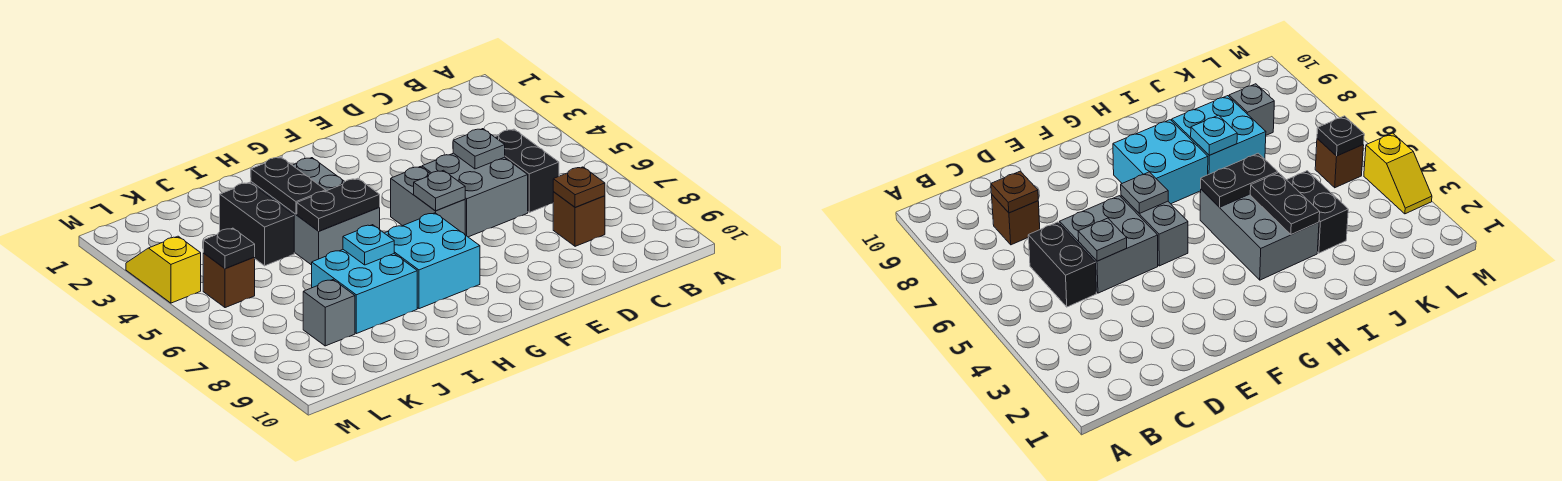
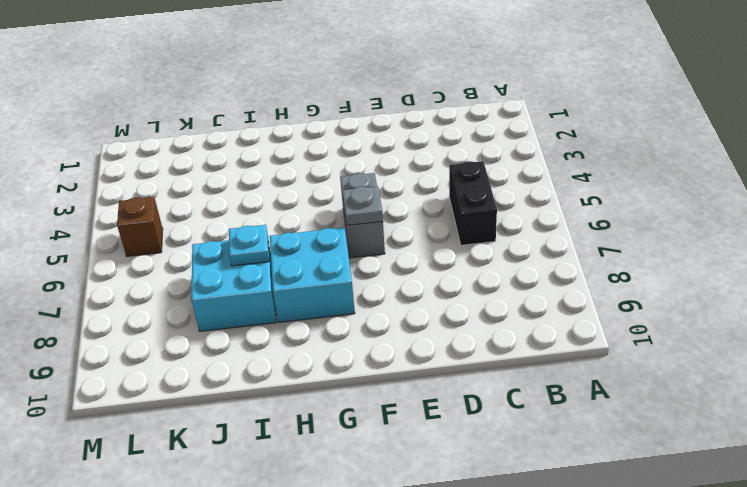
none -> brown brick C8 level 1
none -> grey brick D5:E6 level 1
none -> grey brick H3:I5 level 1

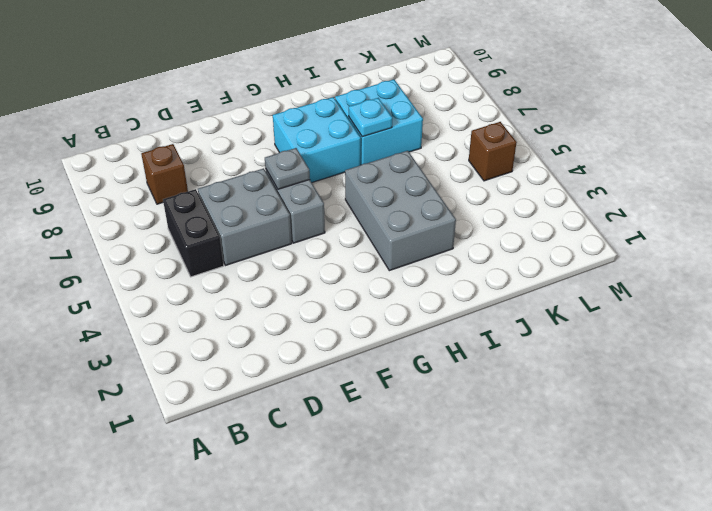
none -> black brick J3:J4 level 1
none -> grey brick K8 level 1
none -> yellow slope M3:M4 level 1 top 4

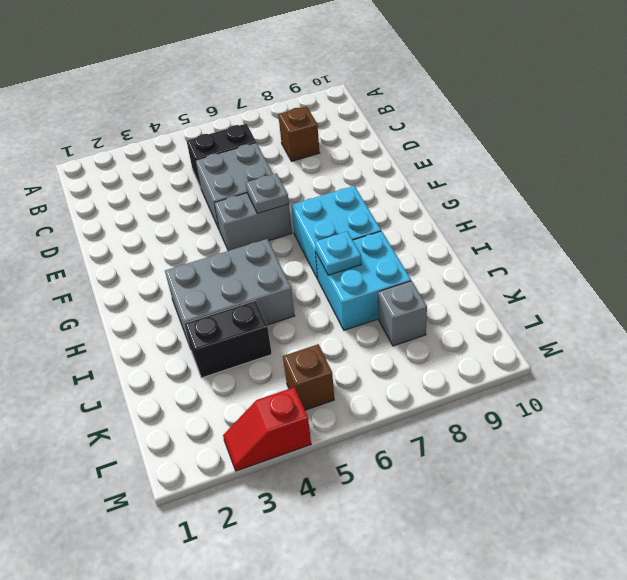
red slope M3:M4 level 1 top 4 -> yellow slope M3:M4 level 1 top 4
none -> brown plate C8 level 2
none -> grey plate D5 level 2
none -> black plate H5:I5 level 2

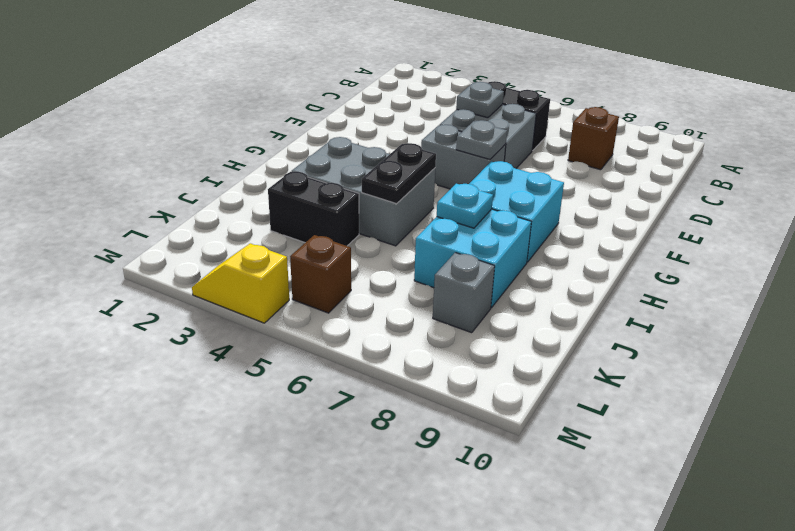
none -> brown plate C8 level 2
none -> black plate I3:I4 level 2
none -> black plate L5 level 2

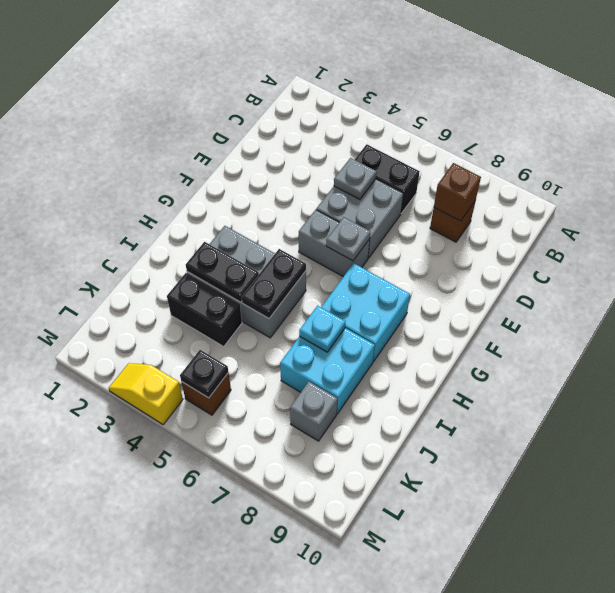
brown brick C8 level 2 -> brown plate C8 level 2

